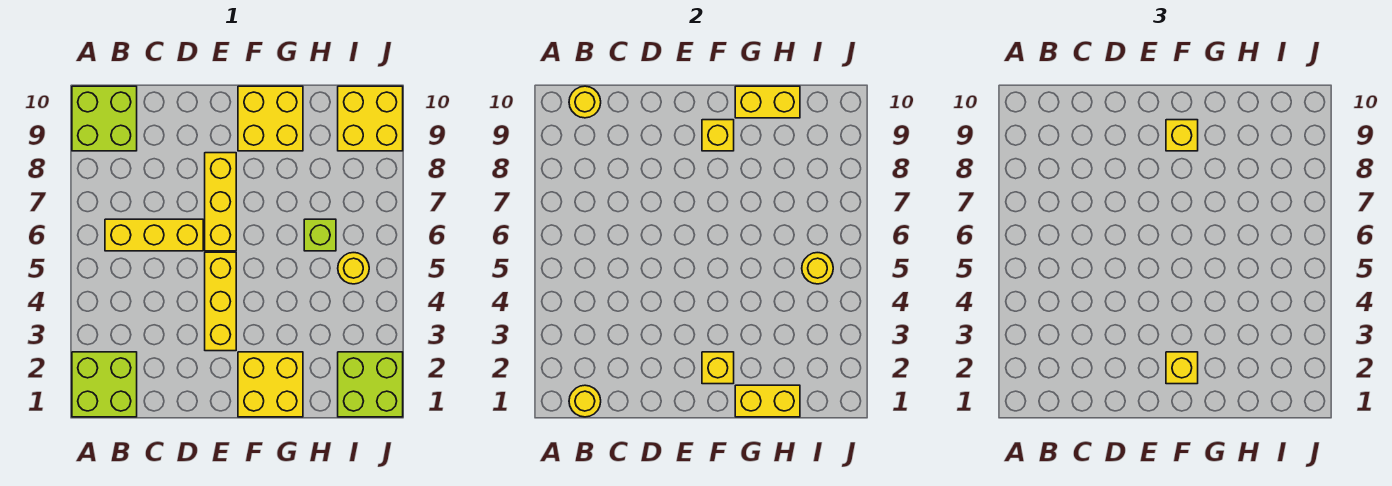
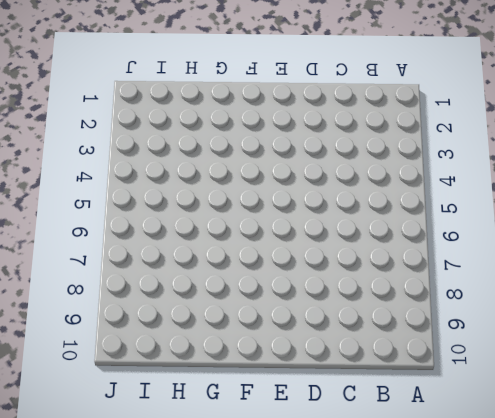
none -> lime brick A1:B2 level 1
none -> lime brick A9:B10 level 1
none -> yellow brick B6:D6 level 1

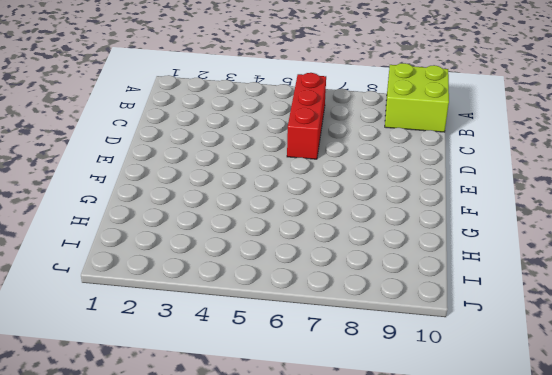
red brick B6:D6 level 1 -> yellow brick B6:D6 level 1
none -> lime brick A1:B2 level 1
none -> yellow brick E3:E5 level 1
none -> yellow brick E6:E8 level 1

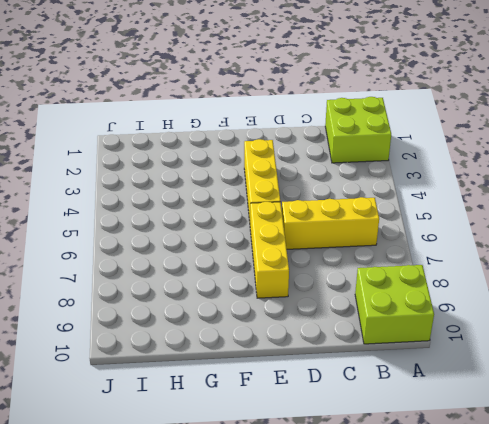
none -> yellow brick F1:G2 level 1
none -> yellow brick F9:G10 level 1
none -> lime brick H6 level 1

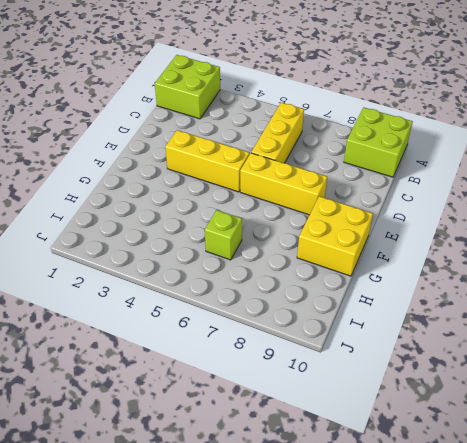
none -> yellow brick F1:G2 level 1
none -> lime brick I1:J2 level 1
none -> yellow round brick I5 level 1

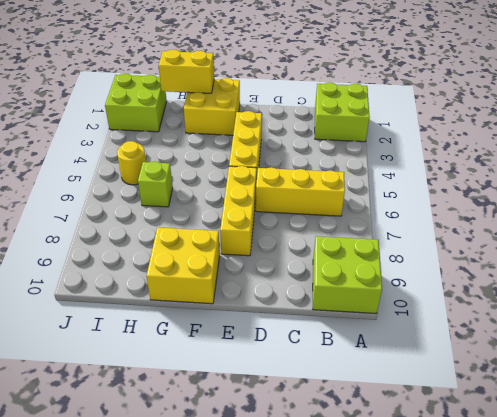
none -> yellow brick I9:J10 level 1
none -> yellow round brick B1 level 2
none -> yellow round brick B10 level 2

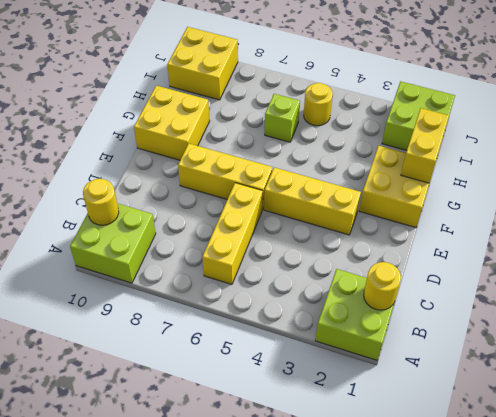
none -> yellow brick F2 level 2
none -> yellow brick F9 level 2
none -> yellow brick G10:H10 level 2

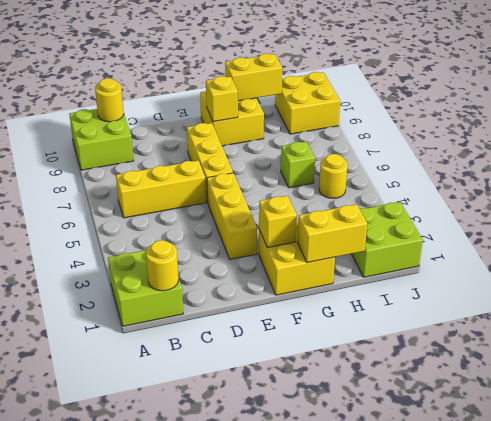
none -> yellow round brick I5 level 2
none -> yellow brick F2 level 3
none -> yellow brick F9 level 3

